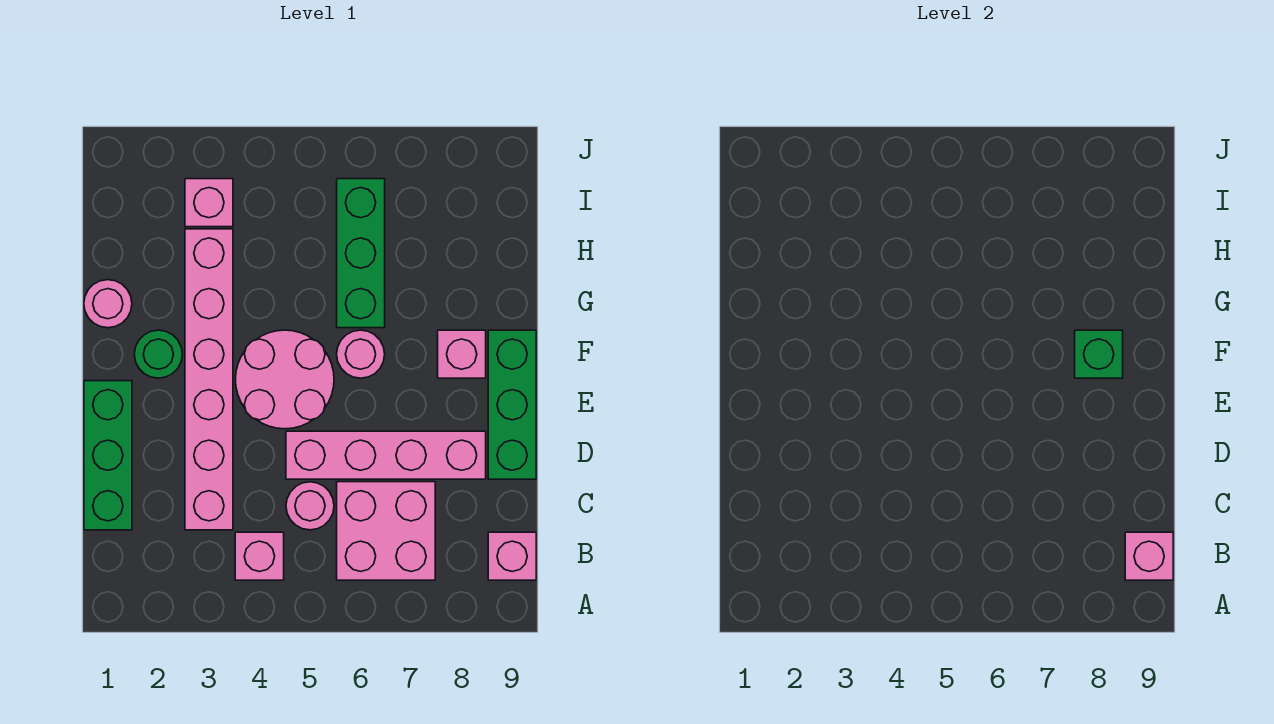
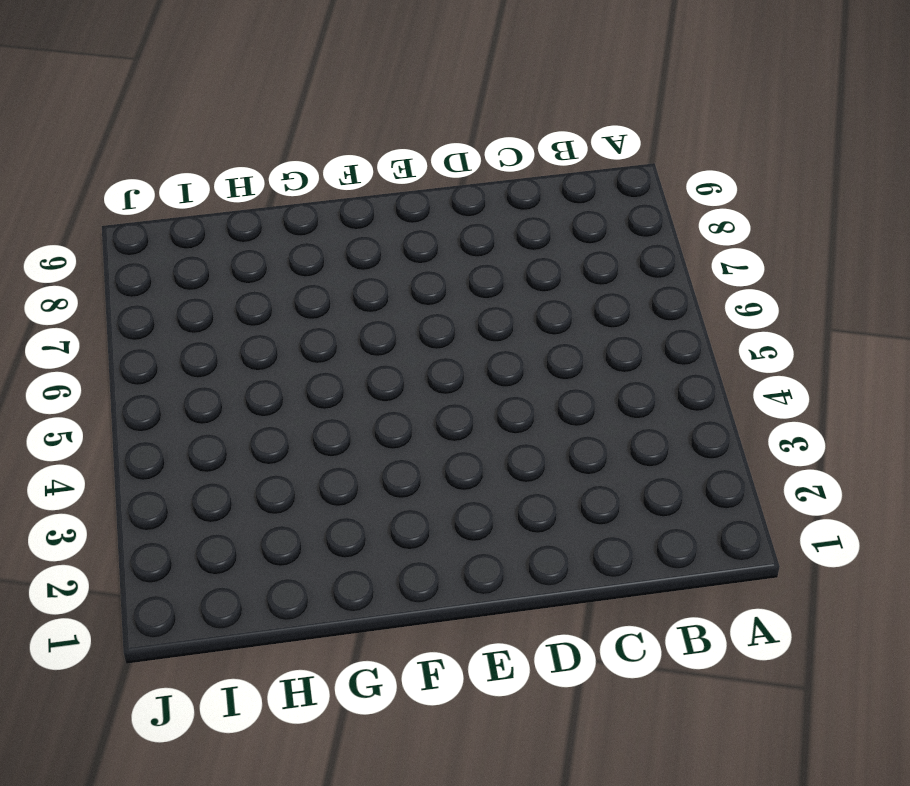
none -> pink brick B4 level 1
none -> pink brick B6:C7 level 1
none -> pink brick B9 level 1

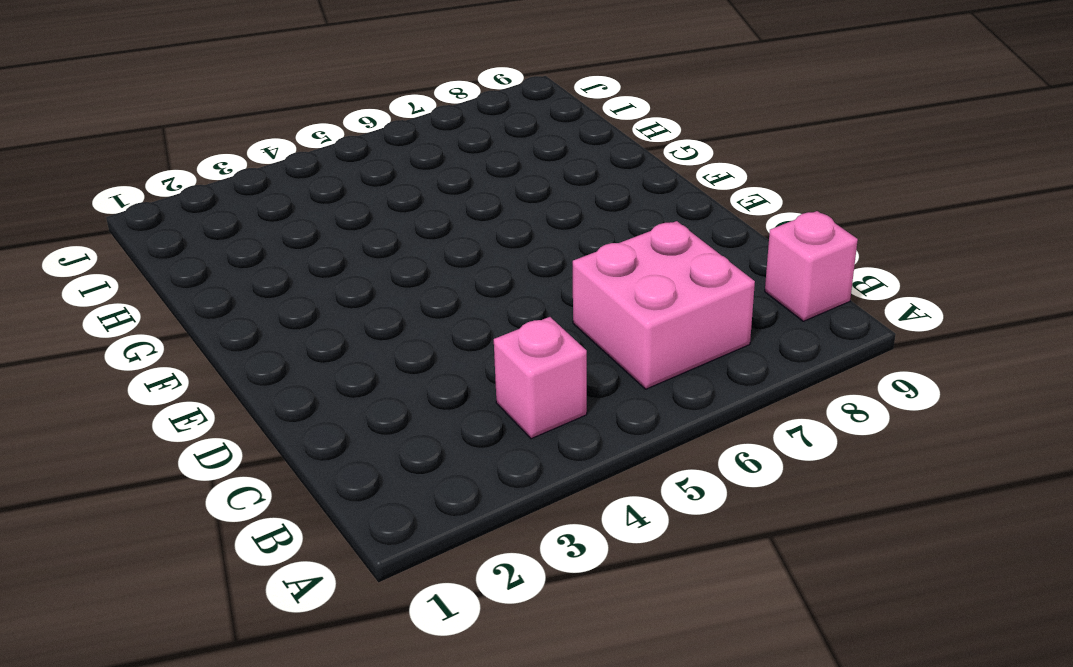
none -> green brick C1:E1 level 1
none -> pink brick C3:H3 level 1
none -> pink round brick C5 level 1

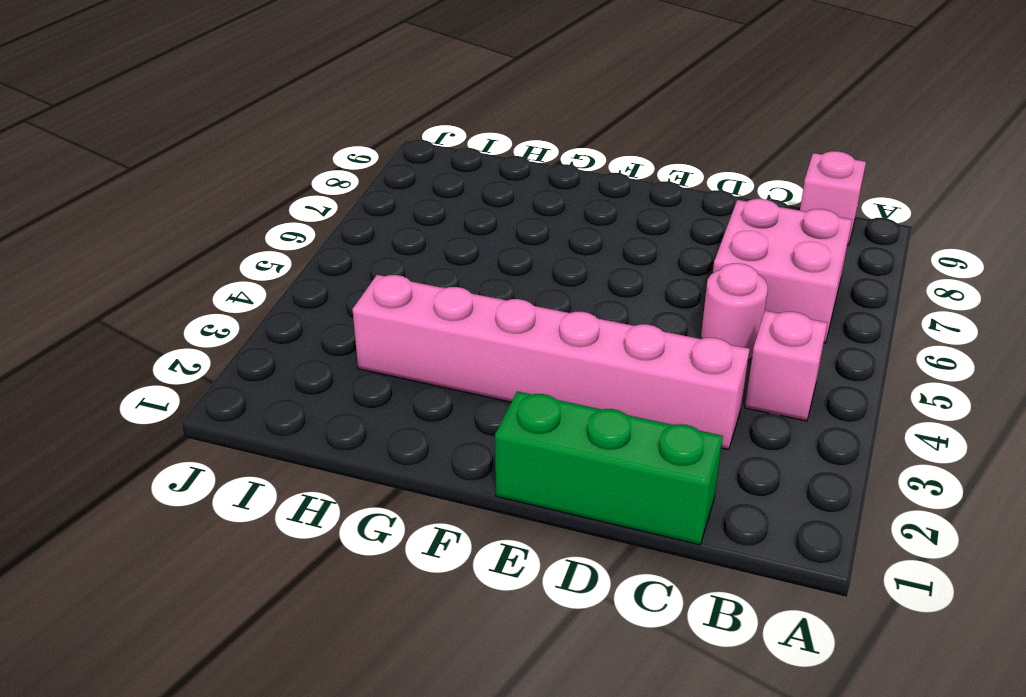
none -> pink brick D5:D8 level 1
none -> green brick D9:F9 level 1
none -> pink round brick E4:F5 level 1

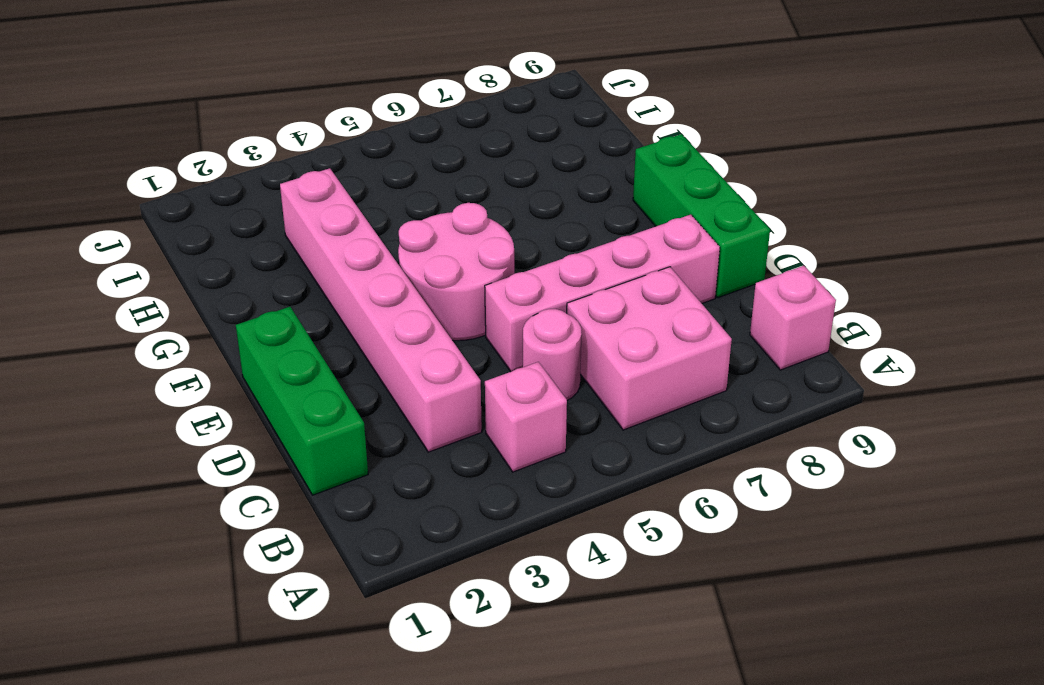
none -> green round brick F2 level 1
none -> pink round brick F6 level 1
none -> pink brick F8 level 1

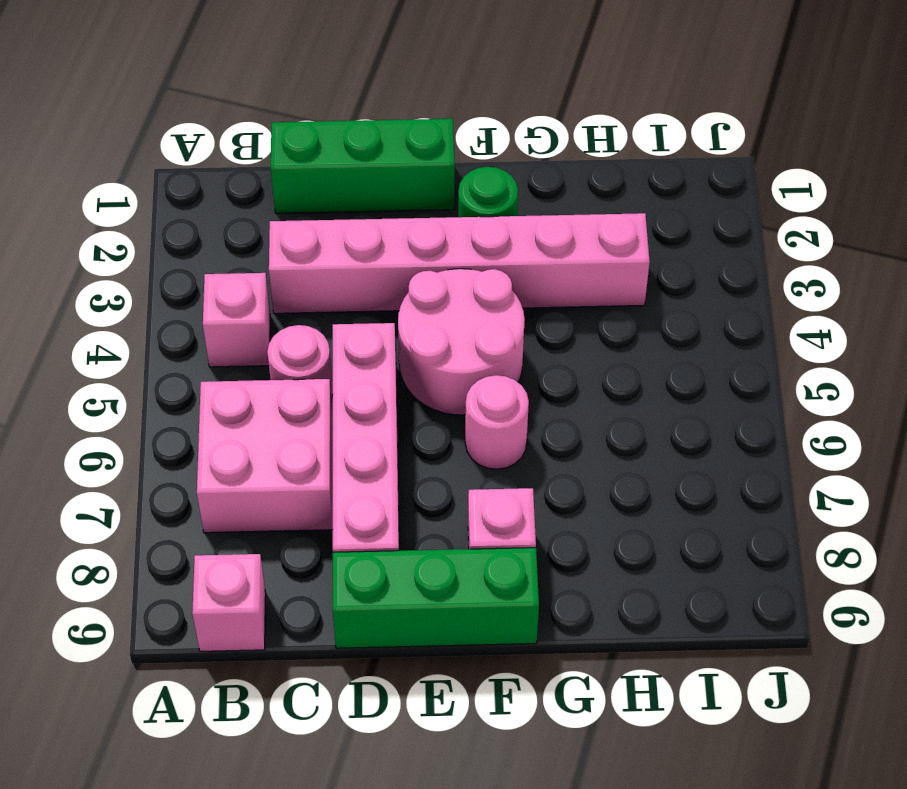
none -> pink round brick G1 level 1
none -> green brick G6:I6 level 1
none -> pink brick I3 level 1

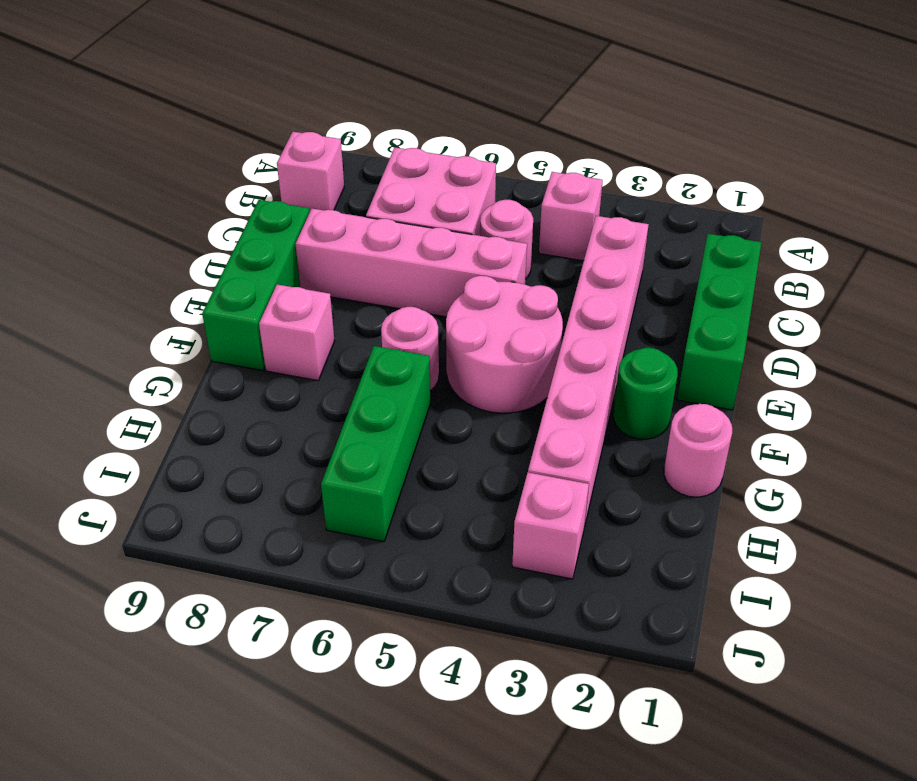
none -> pink brick B9 level 2
none -> green brick F8 level 2

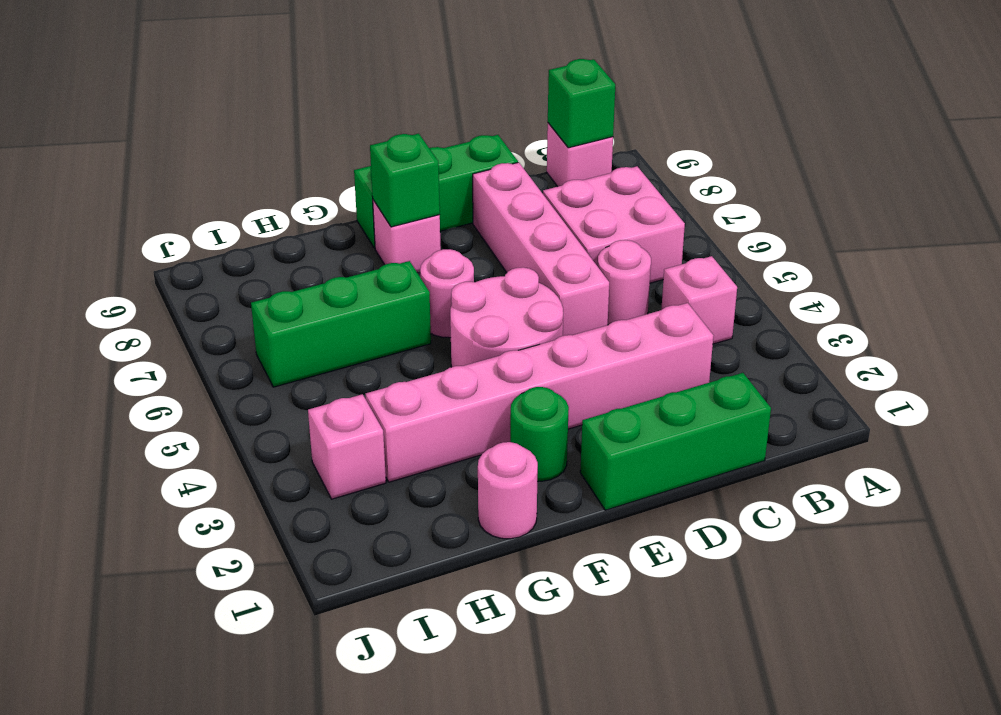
green brick B9 level 2 -> pink brick B9 level 2

